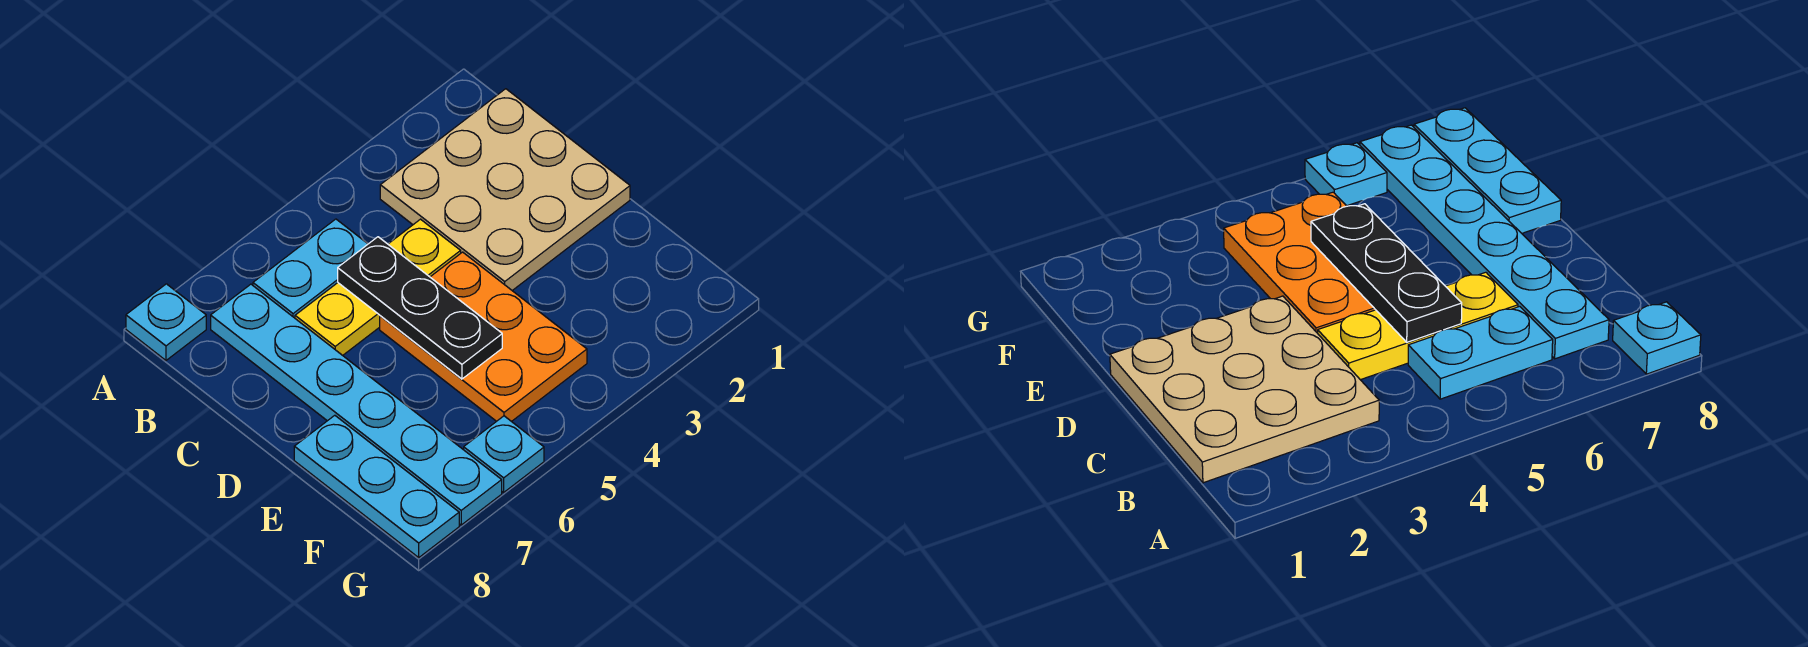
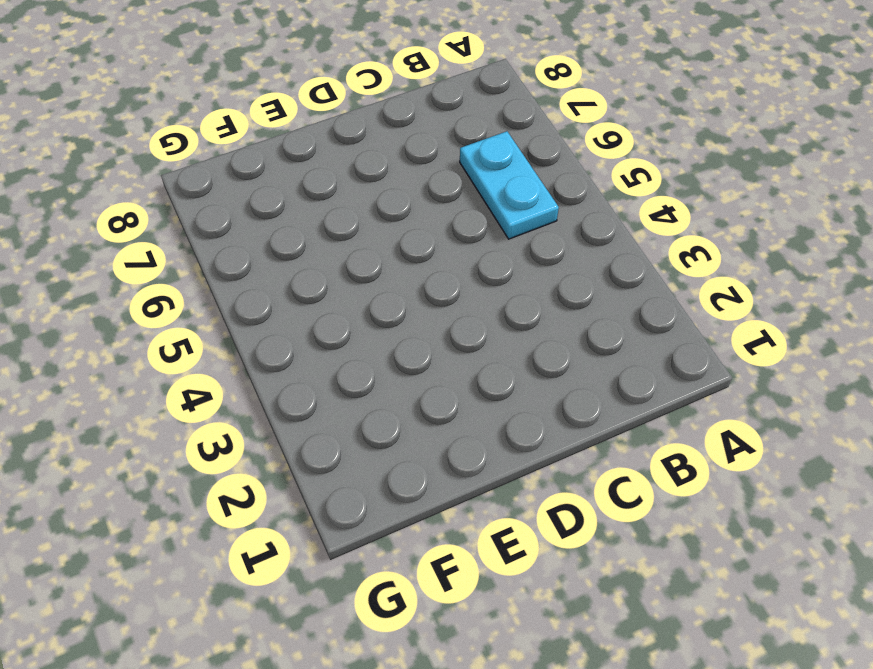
none -> cyan plate A8 level 1
none -> tan plate B1:D3 level 1

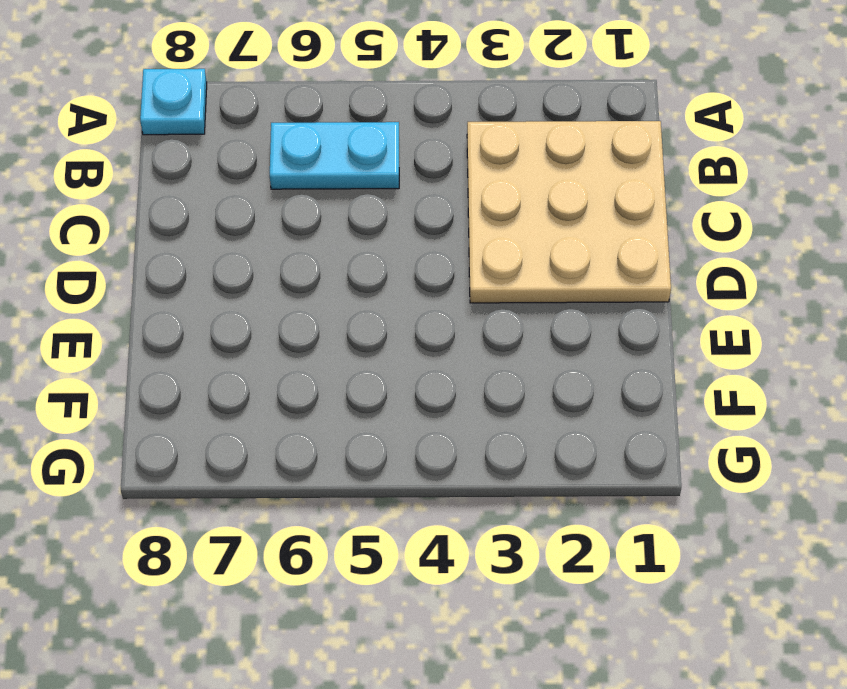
none -> cyan plate B7:G7 level 1
none -> yellow plate C4:C6 level 1

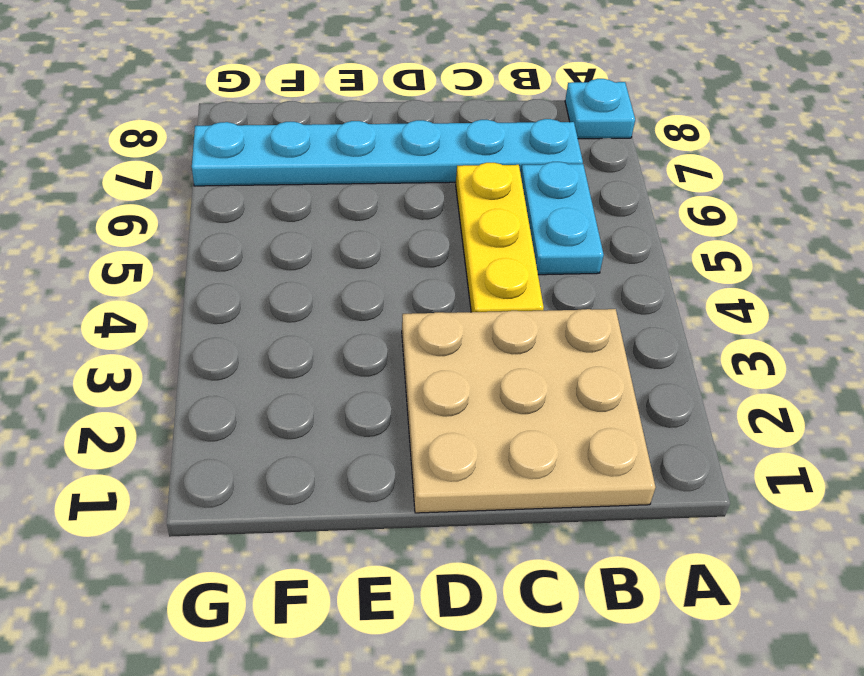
none -> orange plate D4:F5 level 1
none -> cyan plate E8:G8 level 1

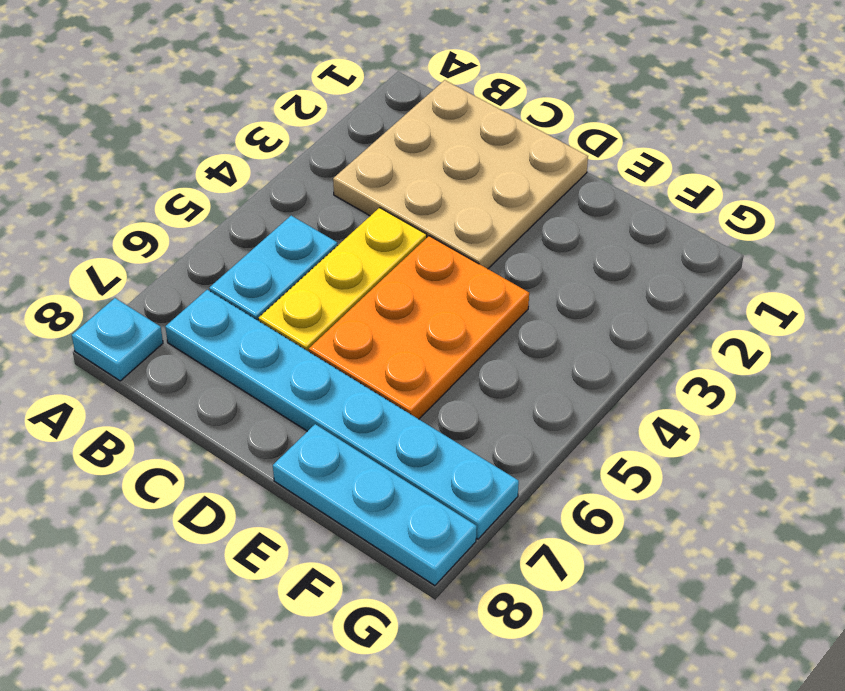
orange plate D4:E6 level 1 -> orange plate D4:F5 level 1
none -> cyan plate G6 level 1
none -> black plate C5:E5 level 2

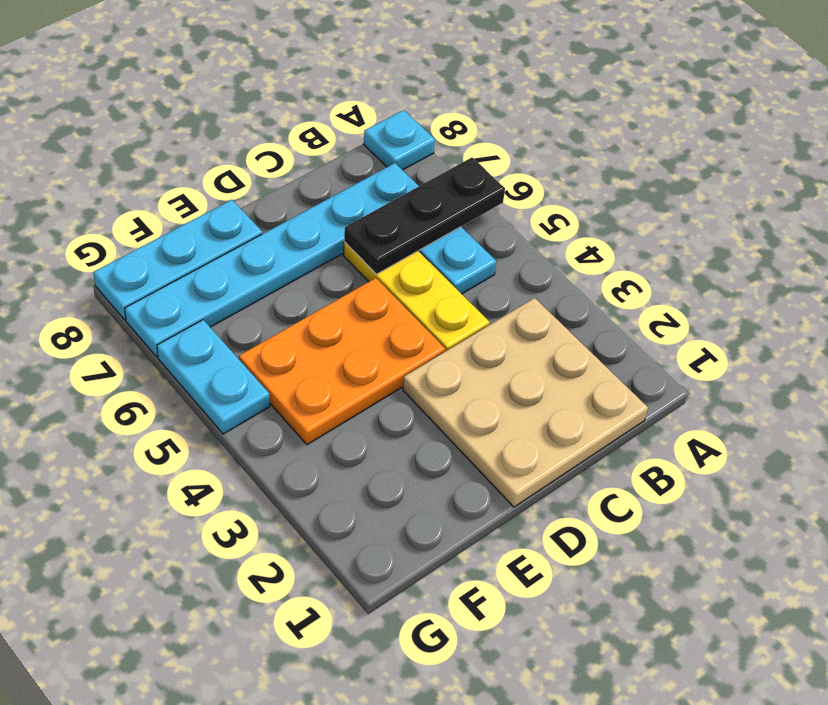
black plate A6:C6 level 2 -> black plate C5:E5 level 2
cyan plate G5:G6 level 1 -> cyan plate G6 level 1

